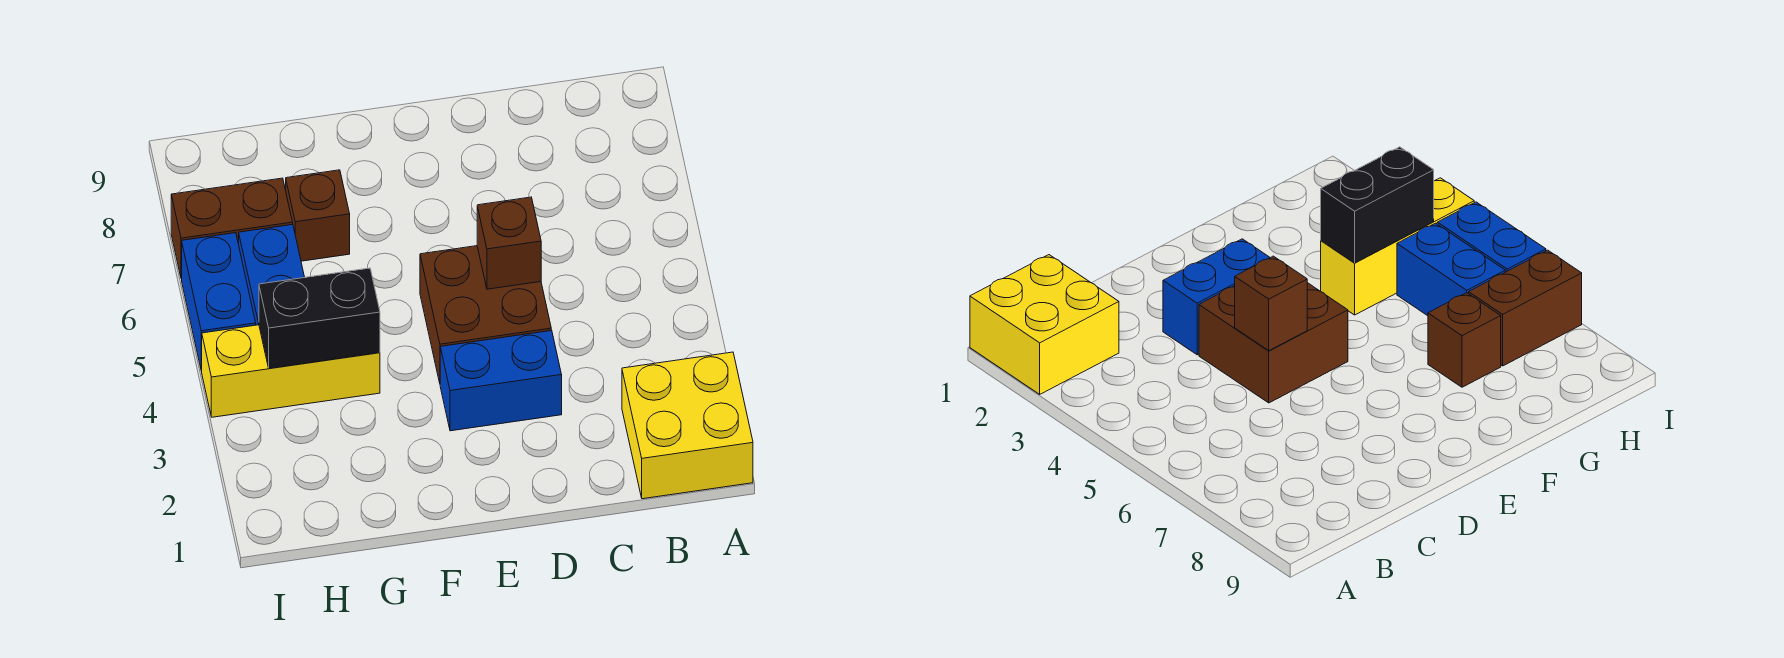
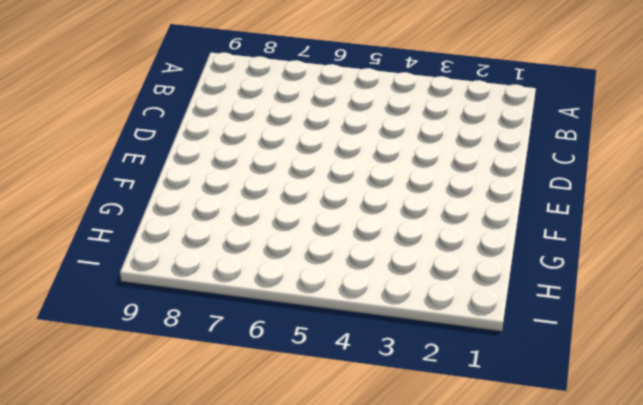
none -> yellow brick A1:B2 level 1
none -> blue brick D3:E3 level 1

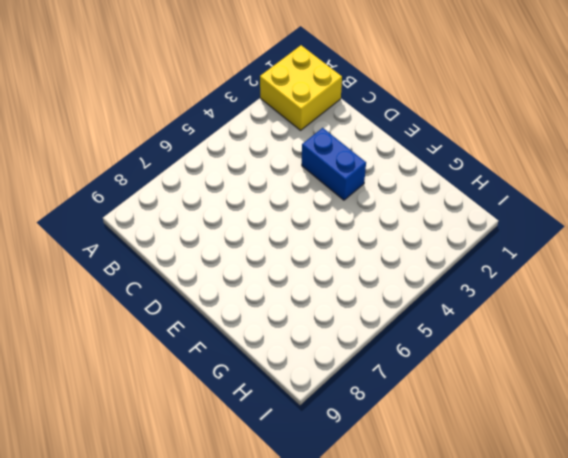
none -> brown brick D4:E5 level 1
none -> yellow brick G4:I4 level 1

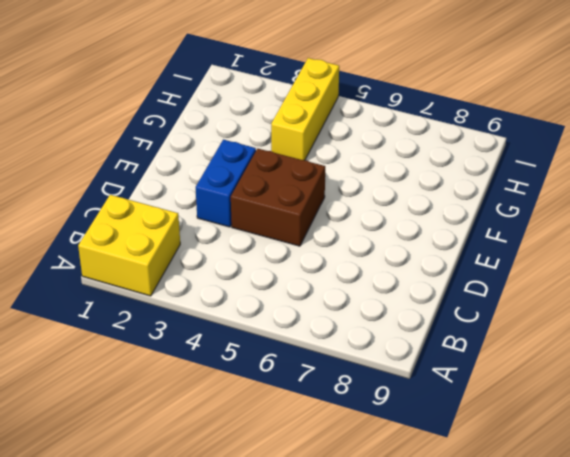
none -> brown brick G7 level 1
none -> blue brick H5:H6 level 1

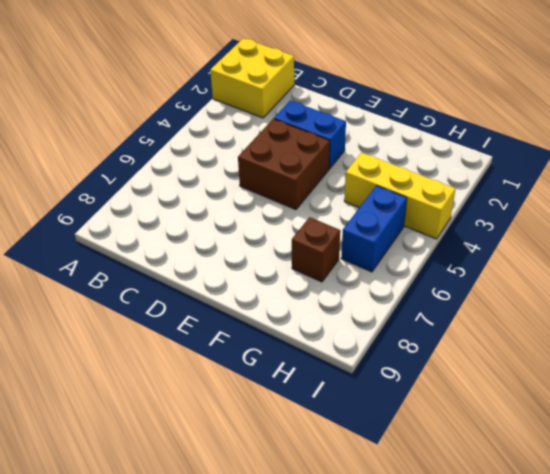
none -> brown brick H7:I7 level 1
none -> blue brick I5:I6 level 1

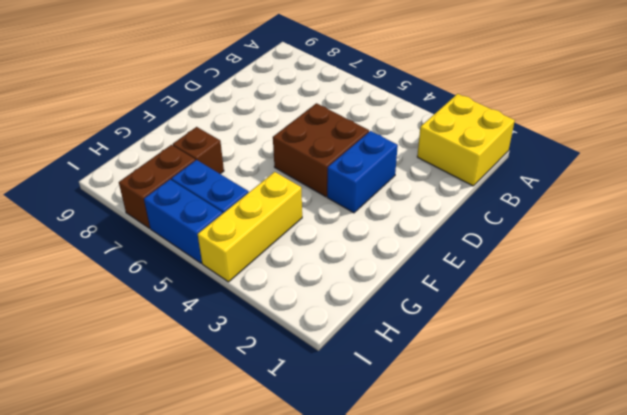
none -> brown brick D5 level 2
none -> black brick G4:H4 level 2

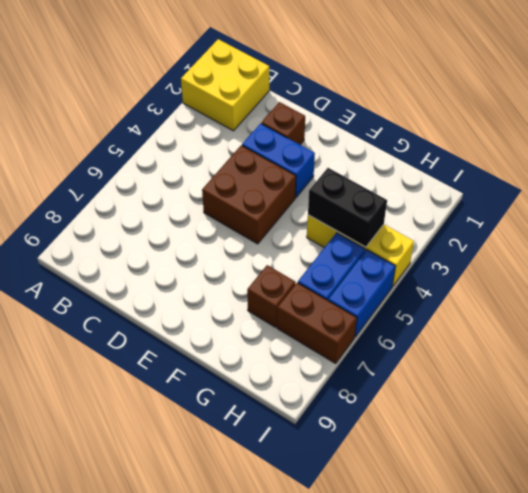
brown brick D2 level 1 -> brown brick D5 level 2

